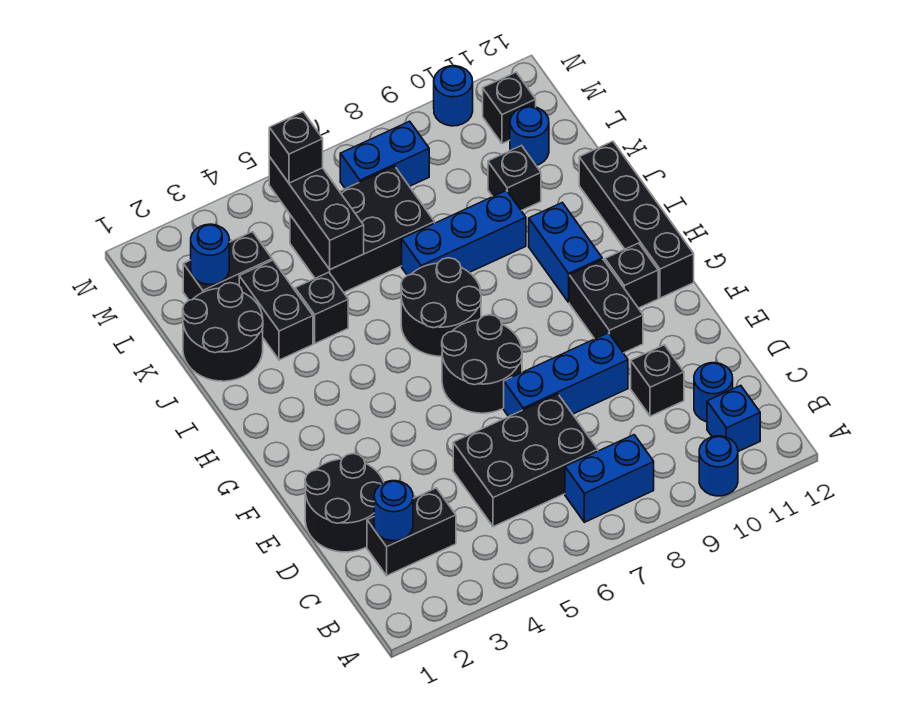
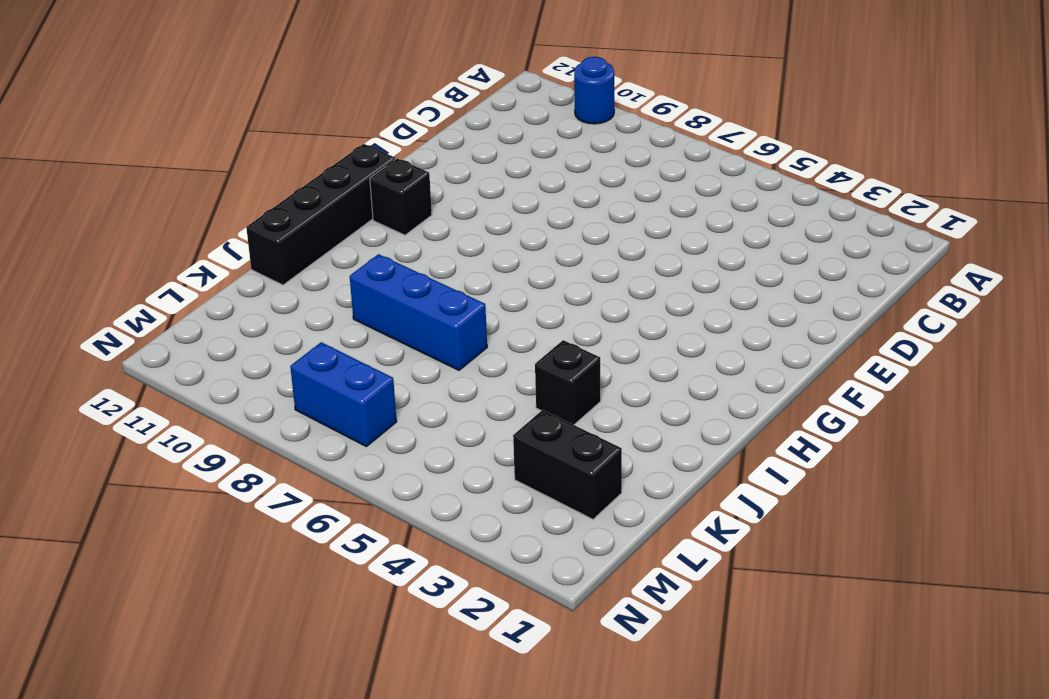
none -> blue brick B7:B8 level 1
none -> blue brick B11 level 1
none -> black brick C2:C3 level 1
none -> black brick C5:D7 level 1

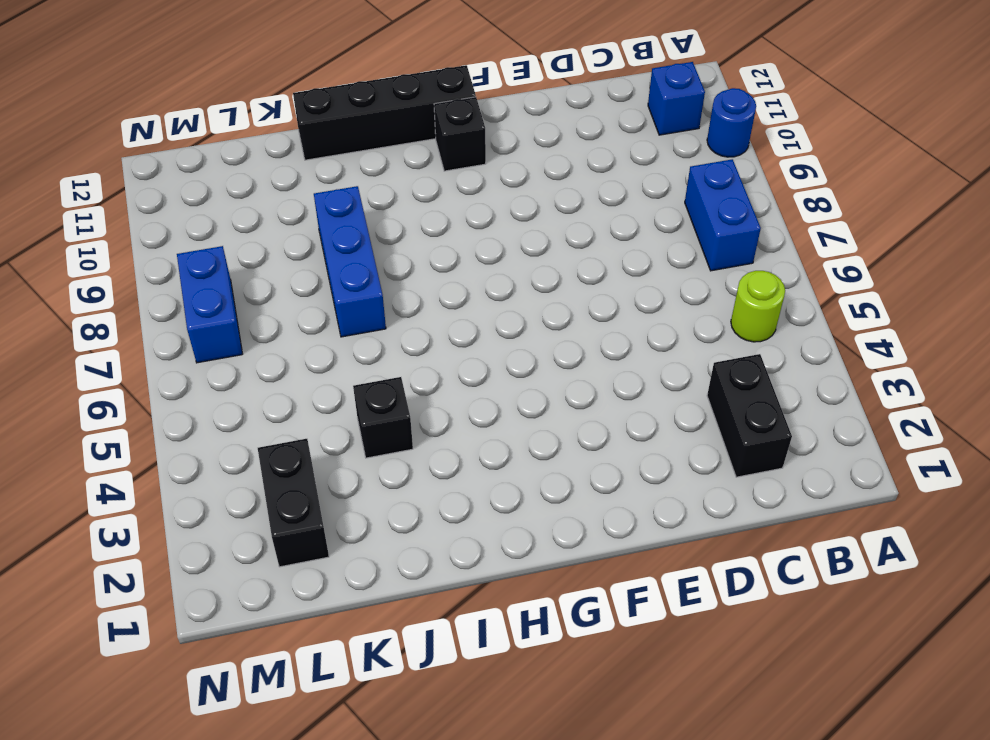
lime round brick B5 level 1 -> none
none -> black brick C5:D7 level 1
none -> blue round brick C11 level 1
none -> black round brick D1:E2 level 1
none -> black brick D10 level 1

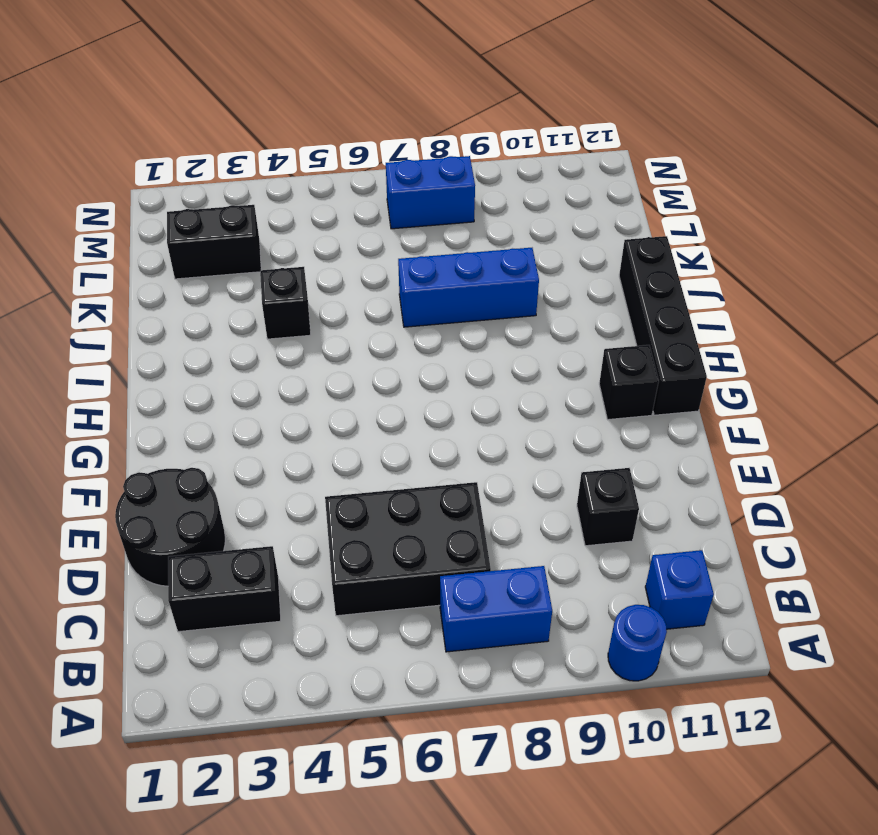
none -> blue round brick C11 level 1
none -> blue brick E7:E9 level 1
none -> black round brick F6:G7 level 1
none -> black brick F10:G10 level 1

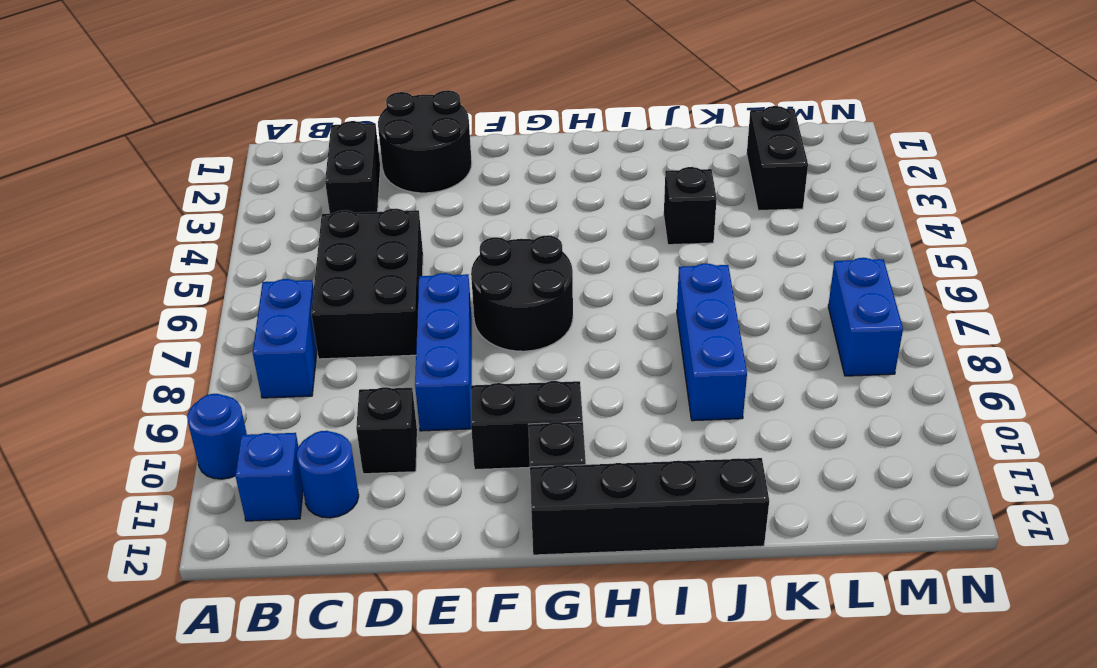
none -> black round brick H6:I7 level 1
none -> blue brick H10:I10 level 1
none -> black round brick J1:K2 level 1
none -> black brick J3:K3 level 1

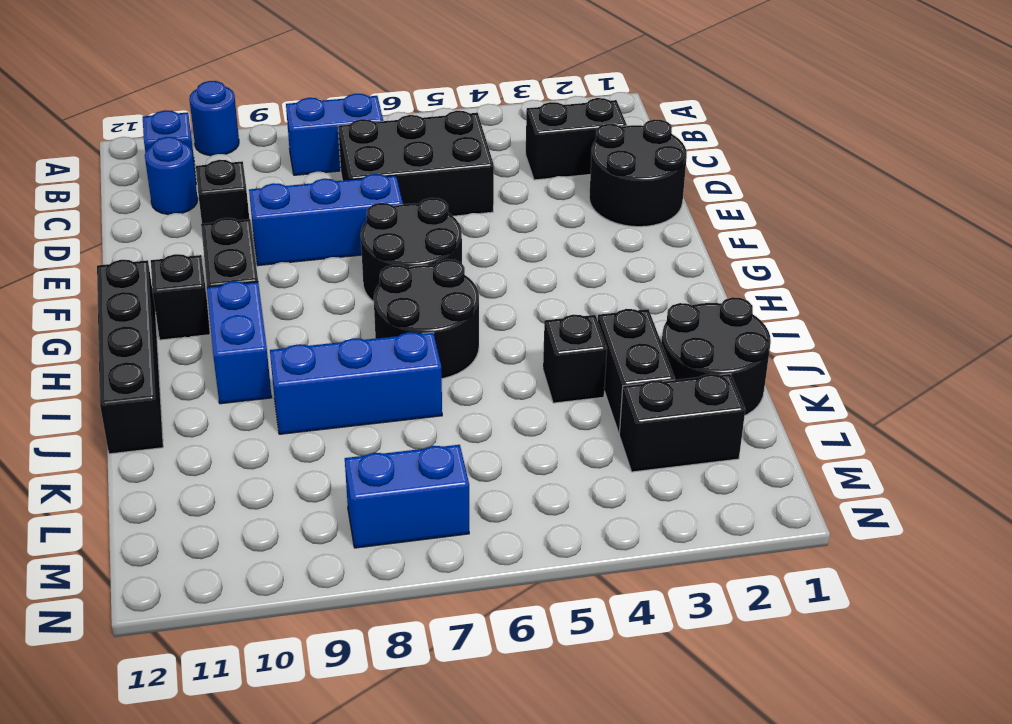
none -> black brick K5:L7 level 1
none -> black brick K10 level 1
none -> blue round brick L11 level 1
none -> black brick M11 level 1

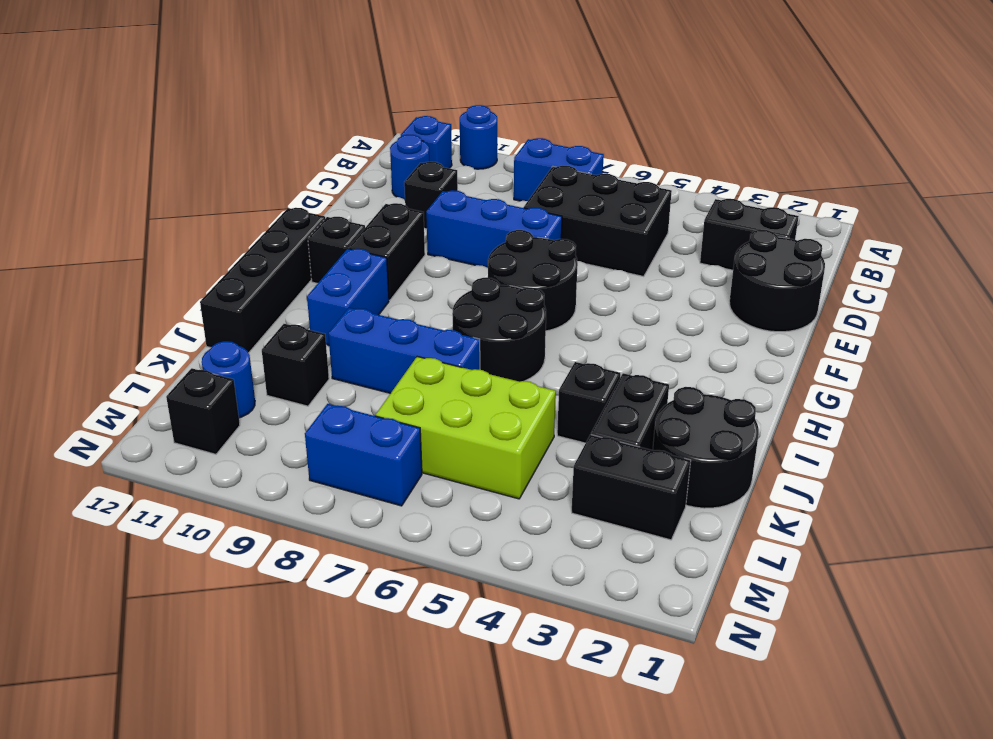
lime brick K5:L7 level 1 -> black brick K5:L7 level 1
none -> blue round brick N10 level 1
none -> blue round brick C2 level 2
none -> black brick K5:M5 level 2
none -> blue round brick L2 level 2

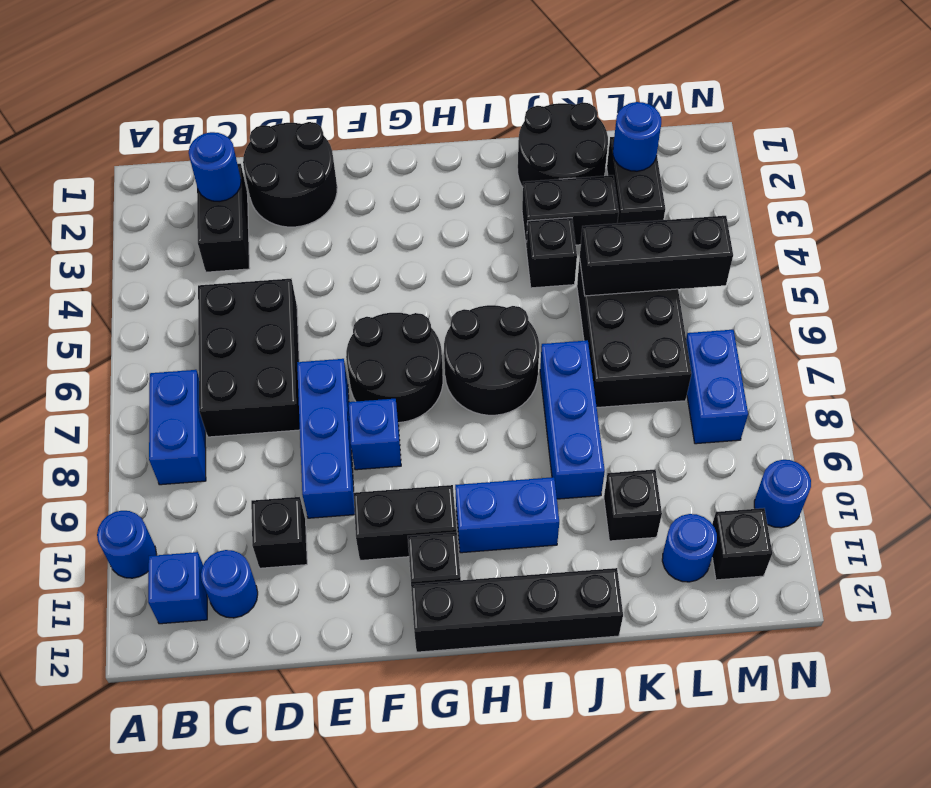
blue brick F8 level 1 -> none
none -> black brick M5 level 3

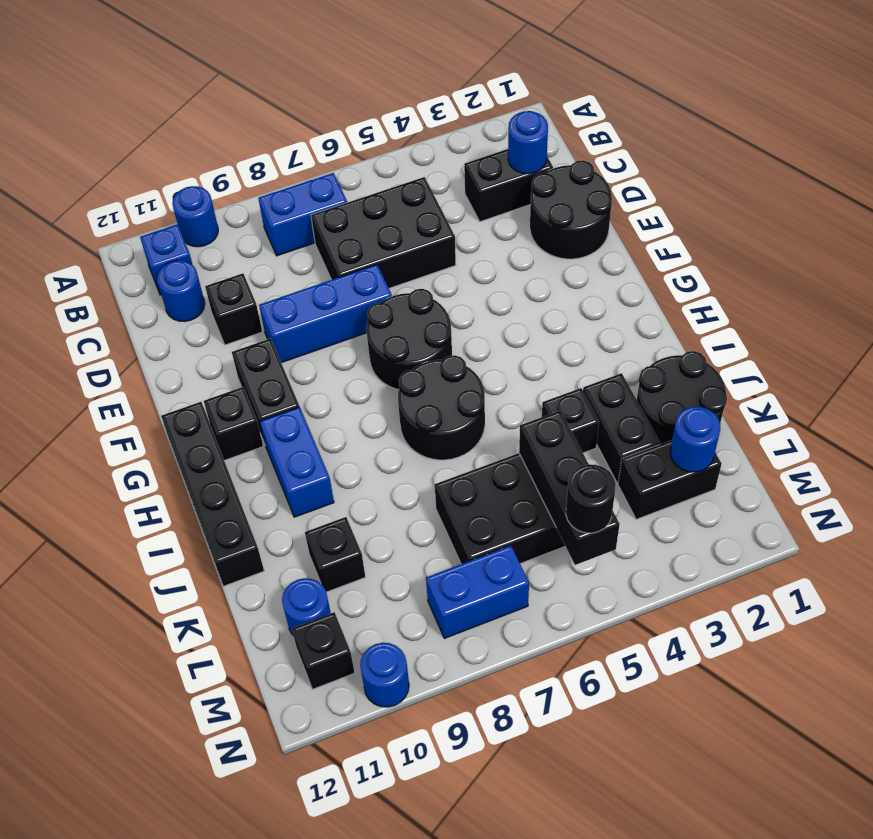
black round brick M5 level 3 -> black brick M5 level 3
none -> blue brick J7:J9 level 1

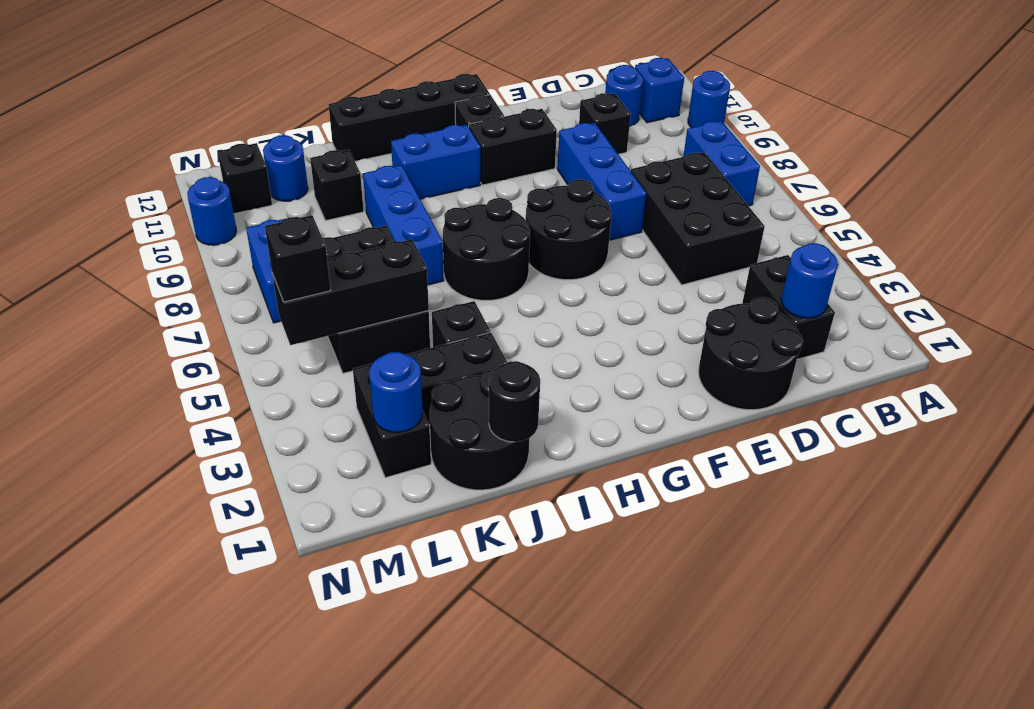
black round brick J1 level 2 -> none

